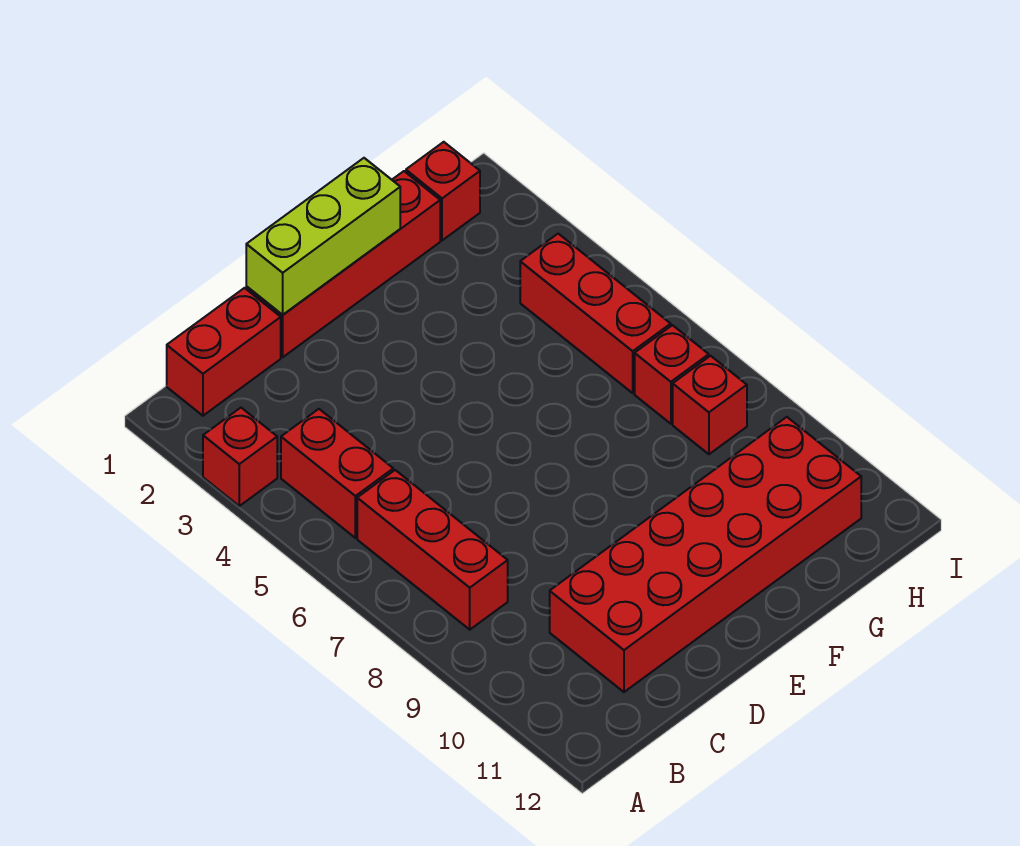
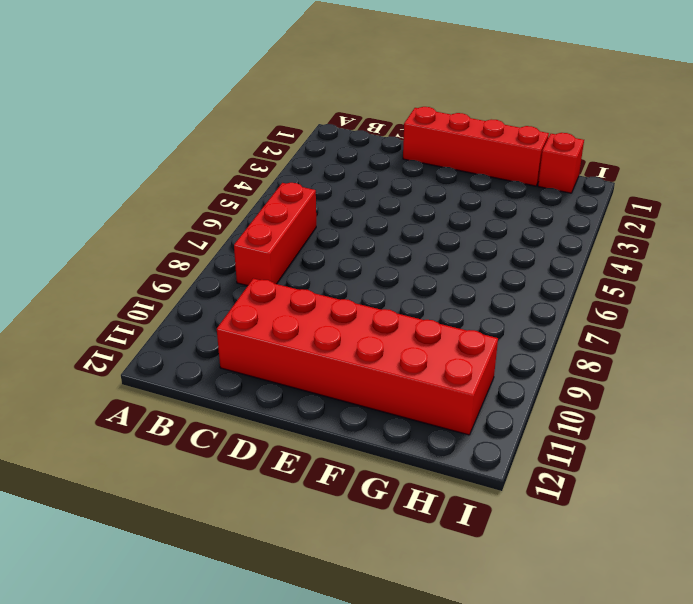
none -> red brick A3 level 1
none -> red brick B1:C1 level 1

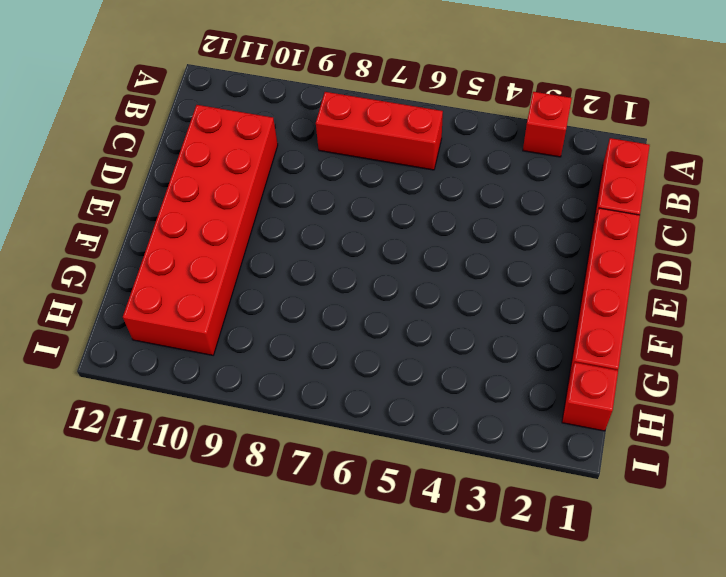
none -> red brick B4:B5 level 1
none -> red brick H4:H6 level 1

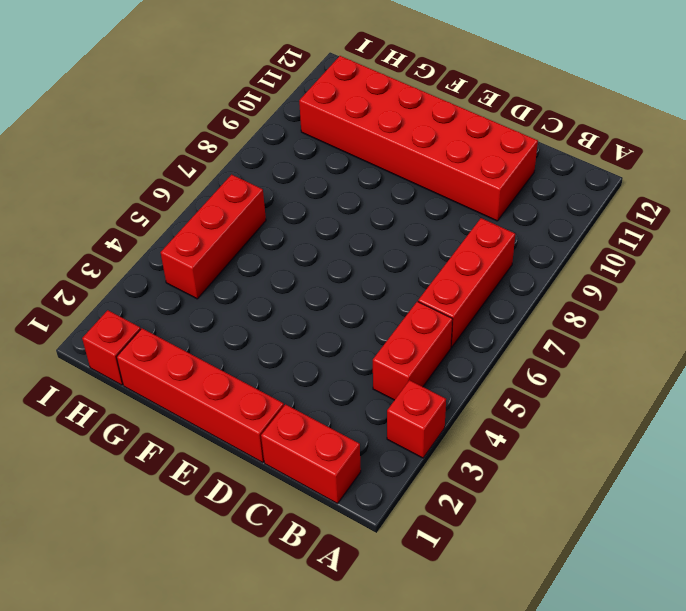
none -> red brick H7 level 1
none -> red brick H8 level 1

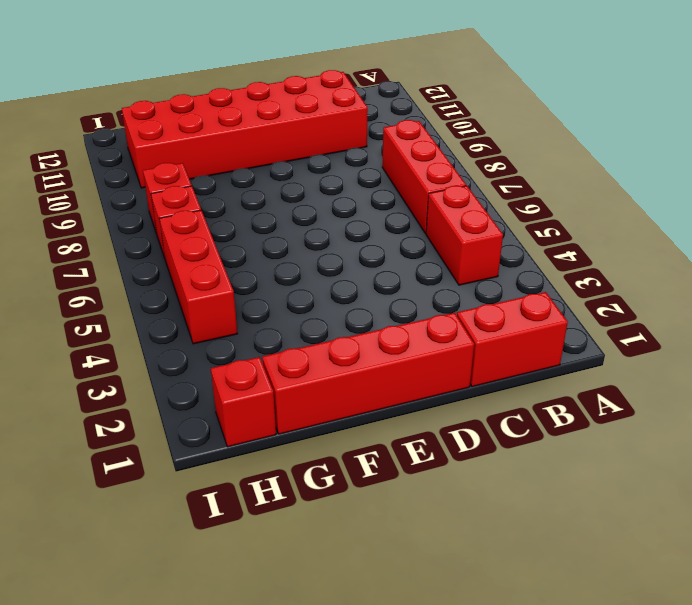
none -> red brick A3 level 1
none -> lime brick D1:F1 level 2

